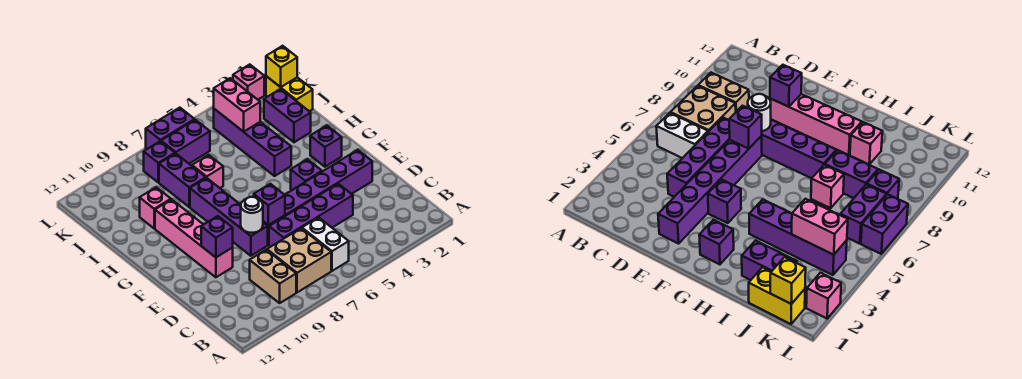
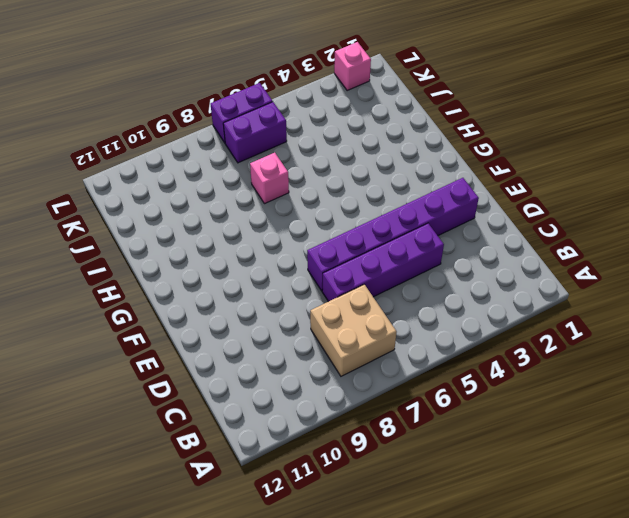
none -> white brick B6:C6 level 1
none -> tan brick B9:C9 level 1
none -> purple brick E8:H8 level 1

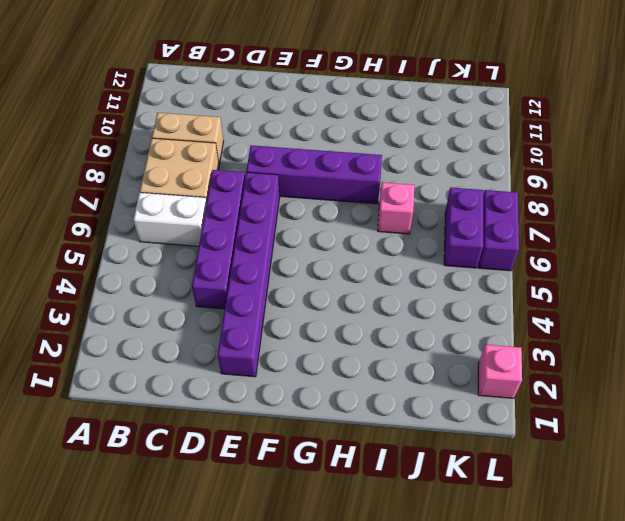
none -> pink brick E10:H10 level 1
none -> purple brick F4 level 1
none -> purple brick G2 level 1

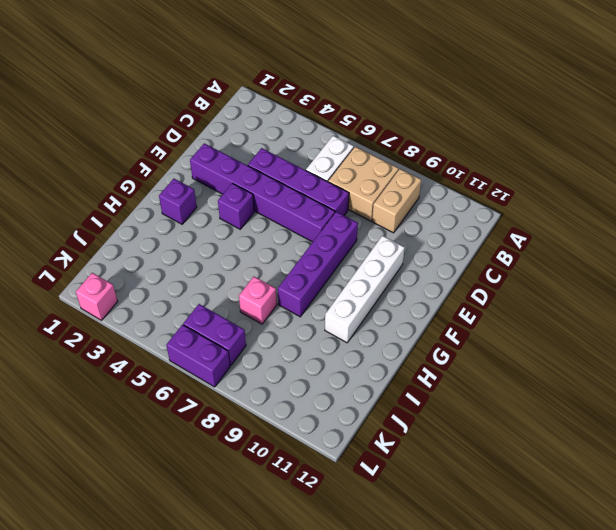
white brick E10:H10 level 1 -> pink brick E10:H10 level 1
none -> purple brick H4:K4 level 1
none -> purple brick I2:J2 level 1
none -> purple brick I8:J8 level 1

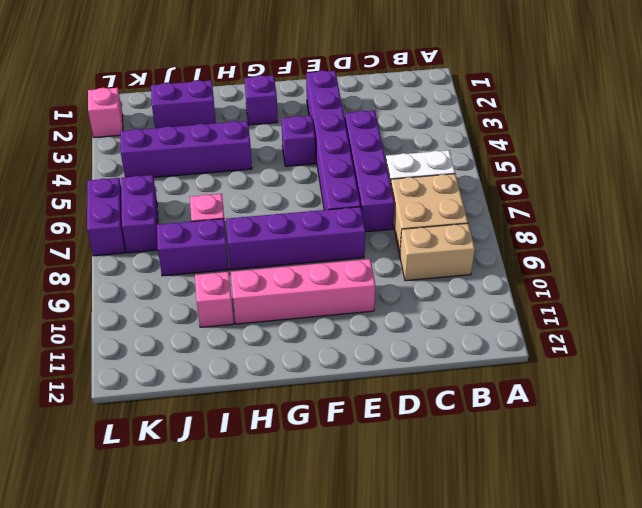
none -> yellow brick J1:K1 level 1
none -> purple brick K8 level 1
none -> purple brick E7 level 2

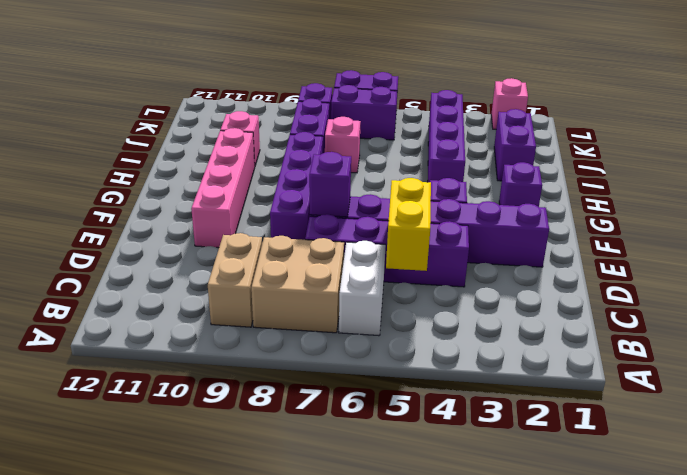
yellow brick C5:D5 level 2 -> yellow brick J1:K1 level 1
none -> white round brick E8 level 2
none -> purple brick E10 level 2
none -> pink brick J4:K4 level 2

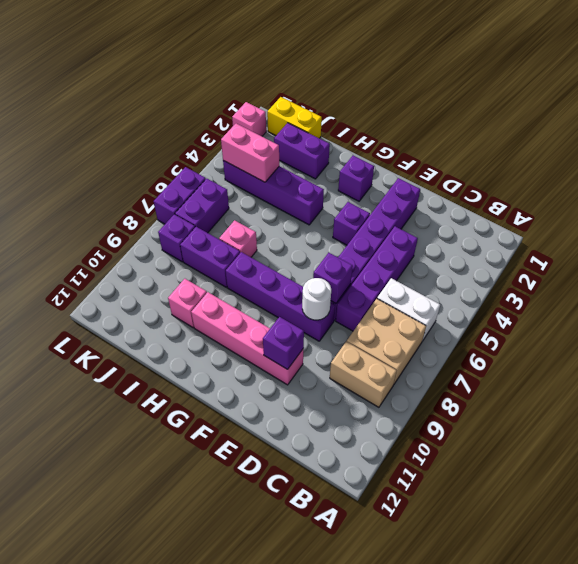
none -> yellow brick K1 level 2

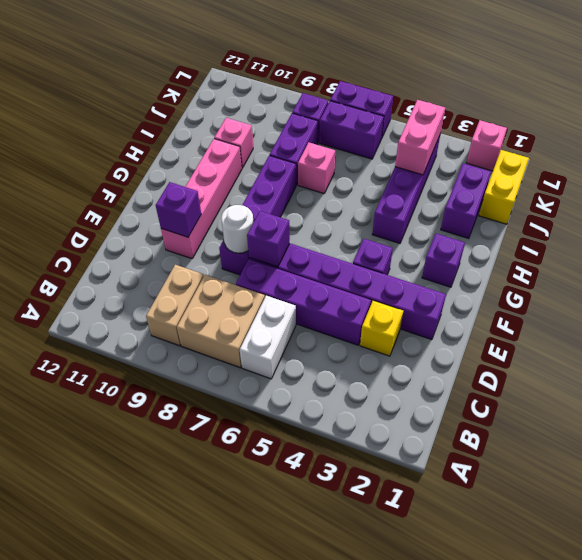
yellow brick D3 level 1 -> yellow brick K1 level 2

